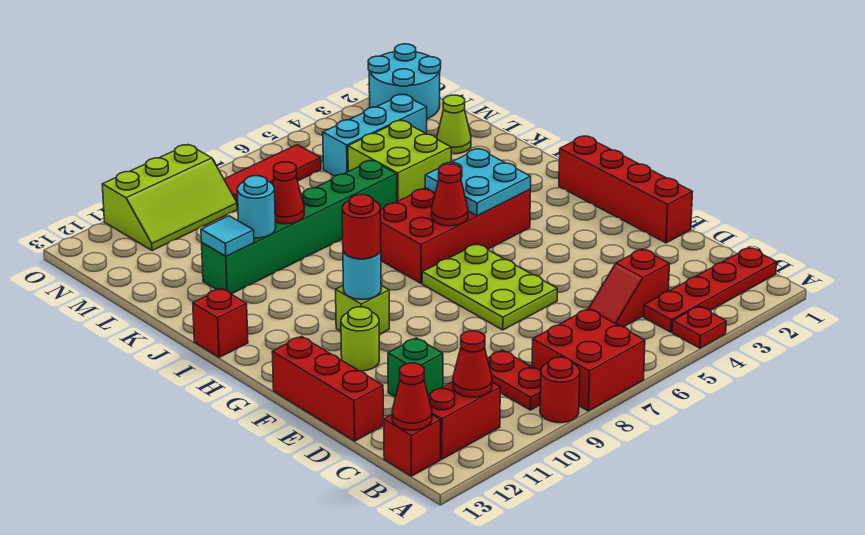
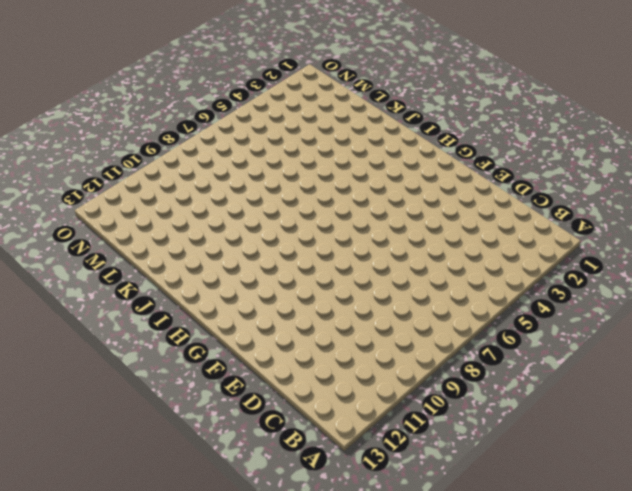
none -> red plate A4 level 1
none -> red brick A7:B8 level 1
none -> red round brick A9 level 1
none -> red plate B1:B4 level 1

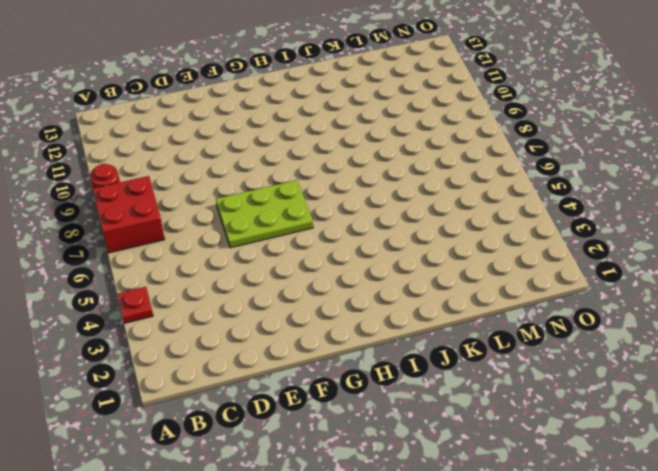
none -> red plate B1:B4 level 1
none -> red plate B9:C9 level 1
none -> red brick B11:B12 level 1
none -> red brick B13 level 1

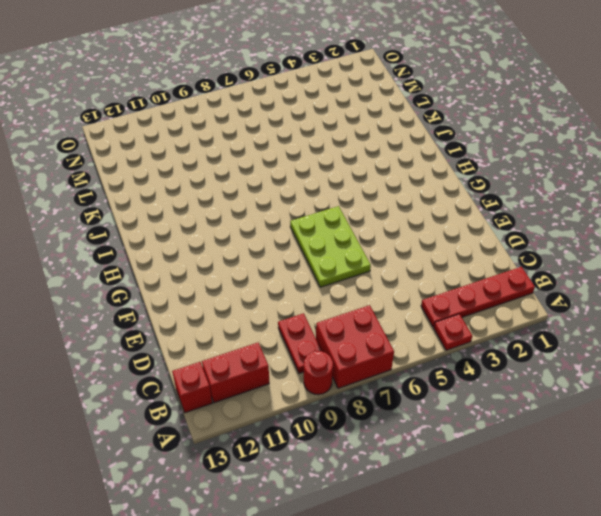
none -> red slope C4:C5 level 1 top 4
none -> green brick D11 level 1
none -> red brick D13:F13 level 1
none -> red brick E1:H1 level 1

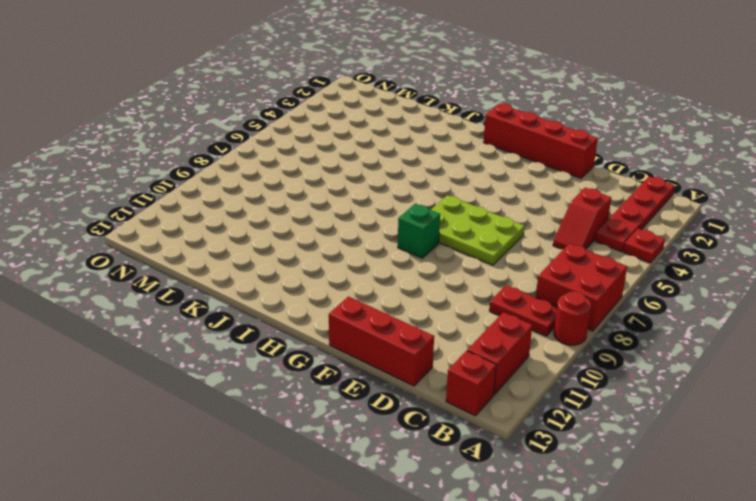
green brick G8 level 1 -> green brick D11 level 1
none -> lime round brick F11 level 1
none -> lime brick G10 level 1
none -> red brick H4:I7 level 1
none -> red brick I13 level 1

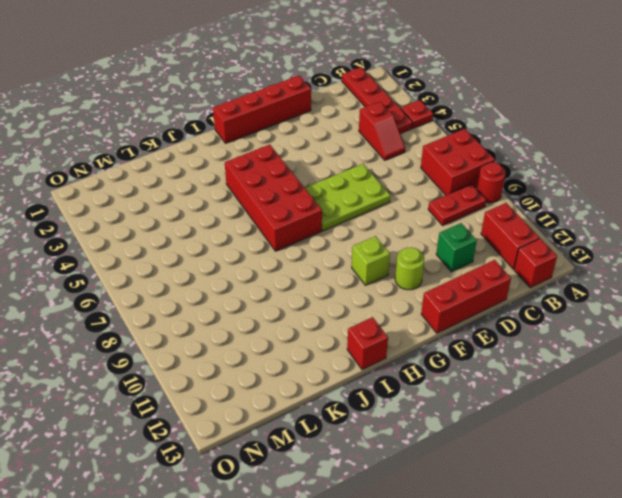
none -> lime brick K4:L5 level 1
none -> green brick K6:K11 level 1
none -> lime cone L2 level 1
none -> cyan brick M3:M5 level 1

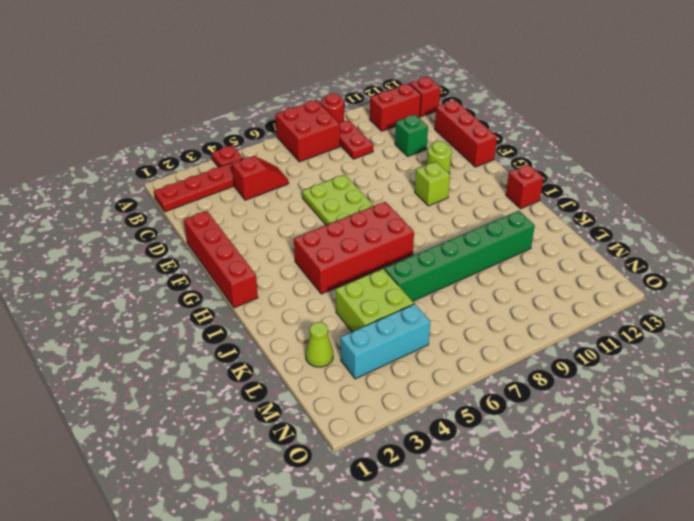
none -> cyan round brick N1:O2 level 1
none -> red tile N6:N8 level 1
none -> lime slope N9:O11 level 1 top O
none -> red cone B11 level 2

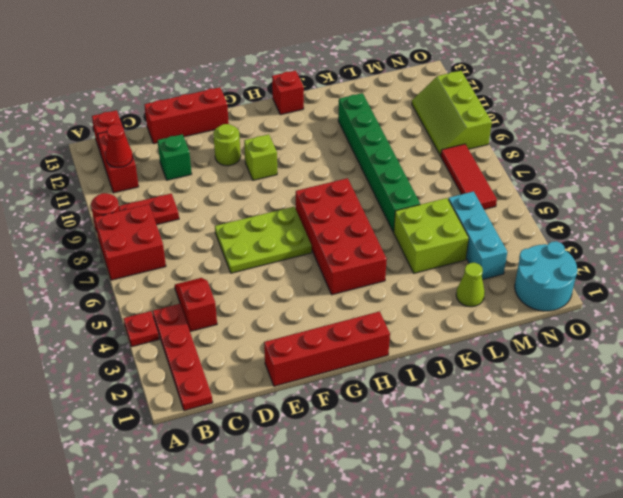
none -> red cone B13 level 2
none -> cyan round brick G10 level 2
none -> cyan plate H4:I5 level 2
none -> red cone H6 level 2

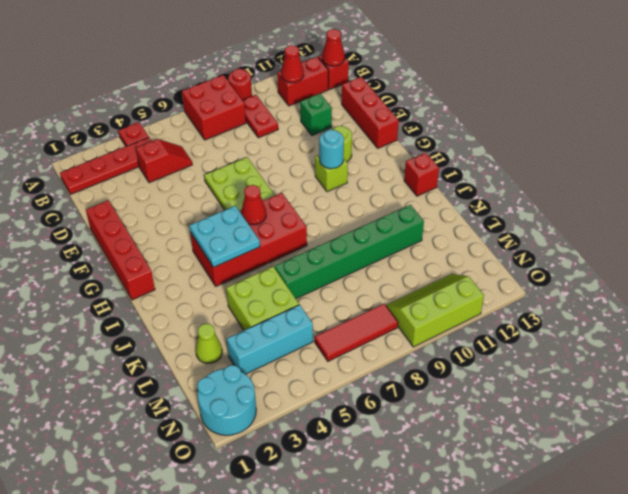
none -> red cone K9 level 2
none -> cyan round brick K10 level 2
none -> cyan tile K11 level 2
none -> red round brick G10 level 3

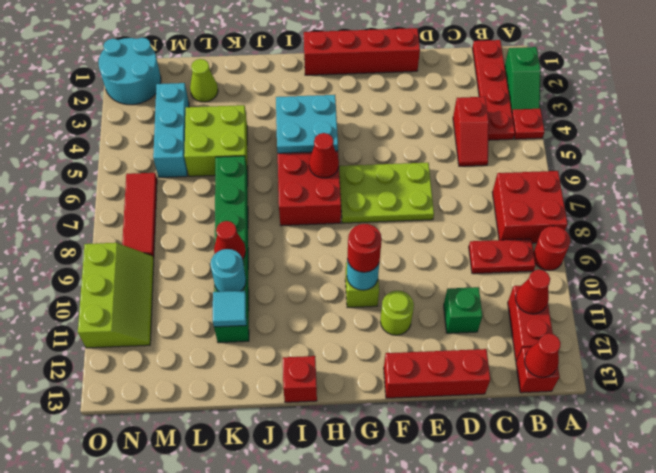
green slope A2:A3 level 1 top 2 -> none

